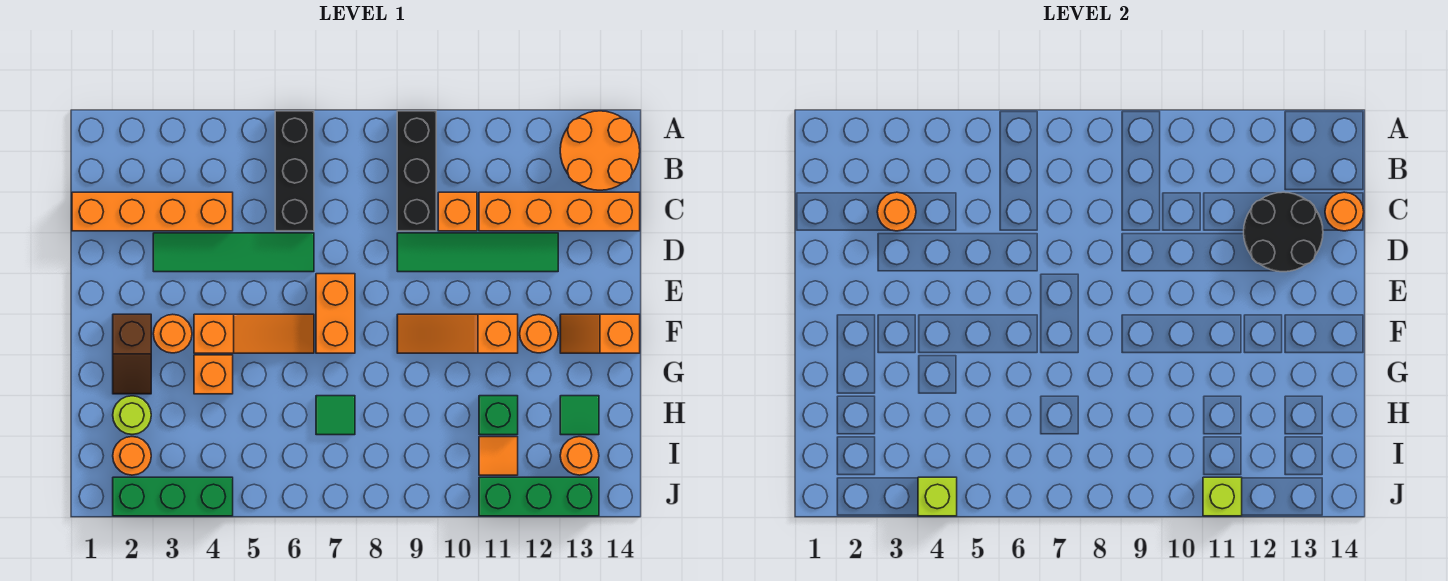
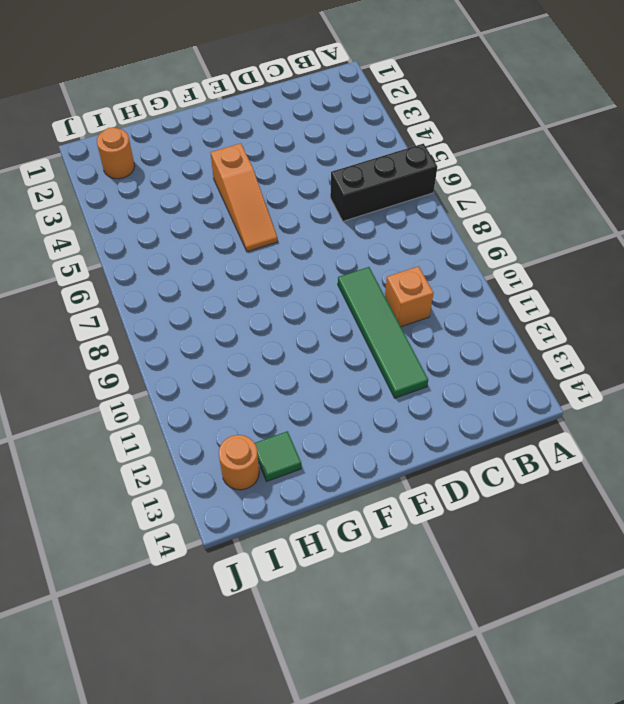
none -> black brick A9:C9 level 1
none -> orange round brick A13:B14 level 1
none -> orange brick C1:C4 level 1
none -> orange brick C11:C14 level 1

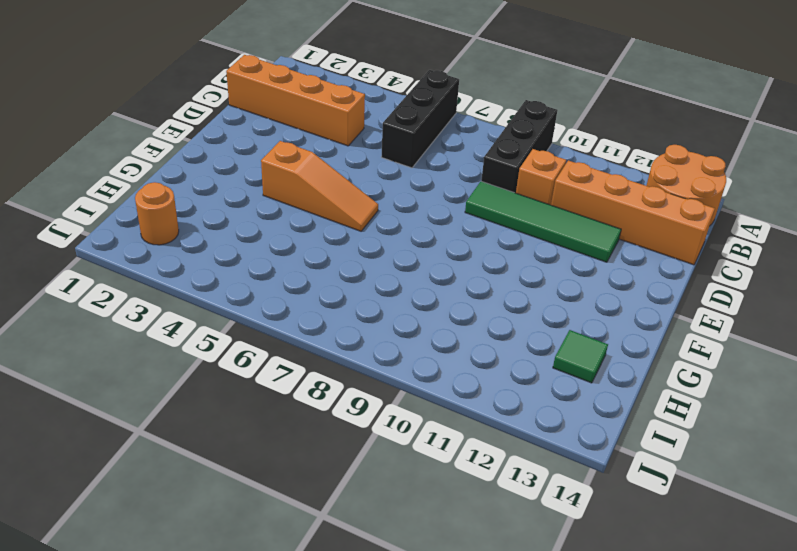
none -> green tile D3:D6 level 1
none -> orange brick E7:F7 level 1
none -> brown slope F2:G2 level 1 top F
none -> orange round brick F3 level 1

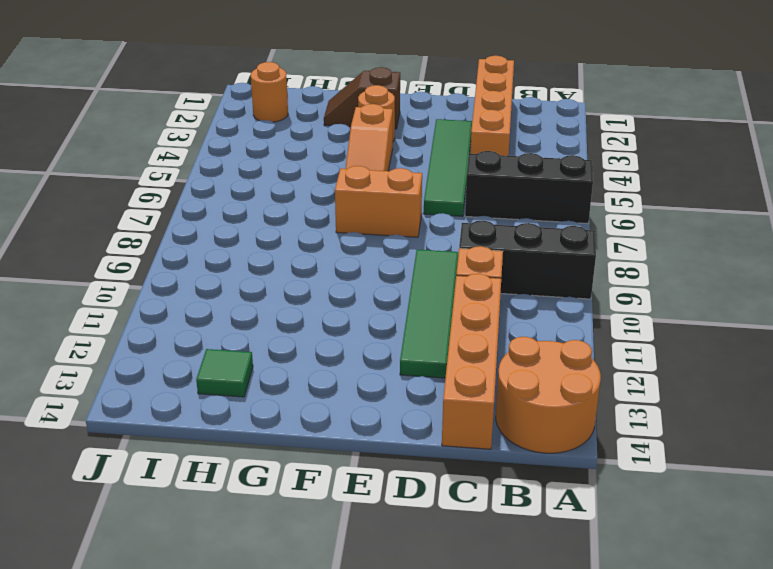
none -> orange slope F9:F11 level 1 top 11
none -> orange round brick F12 level 1
none -> orange slope F13:F14 level 1 top 14
none -> orange brick G4 level 1

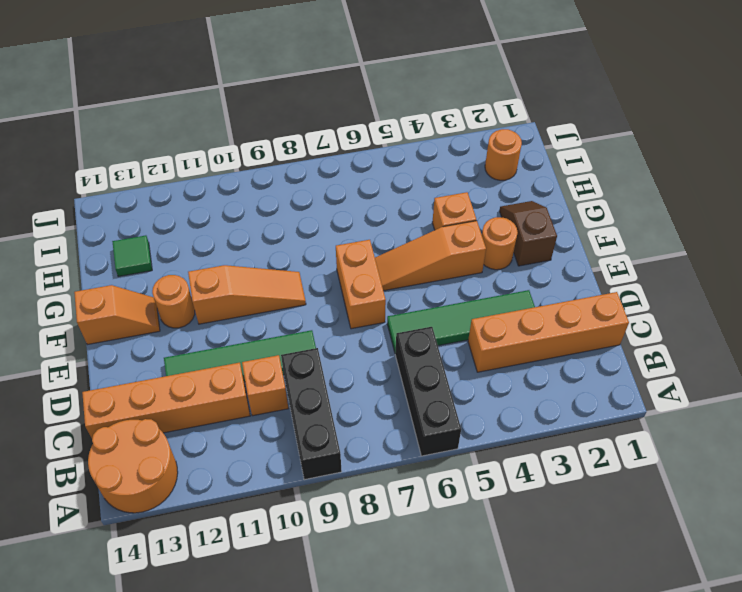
none -> lime round brick H2 level 1
none -> green tile H7 level 1
none -> green brick H11 level 1
none -> orange tile I11 level 1

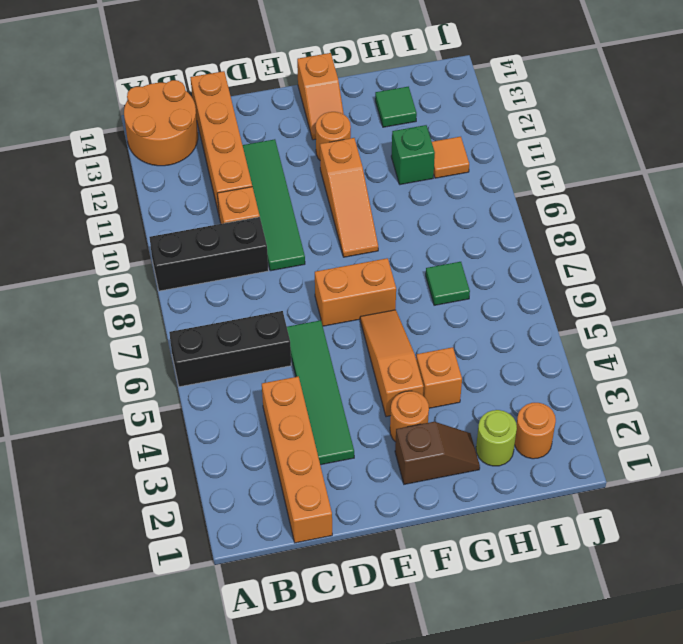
none -> orange round brick I13 level 1
none -> green brick J2:J4 level 1
none -> green brick J11:J13 level 1
none -> orange round brick C3 level 2

